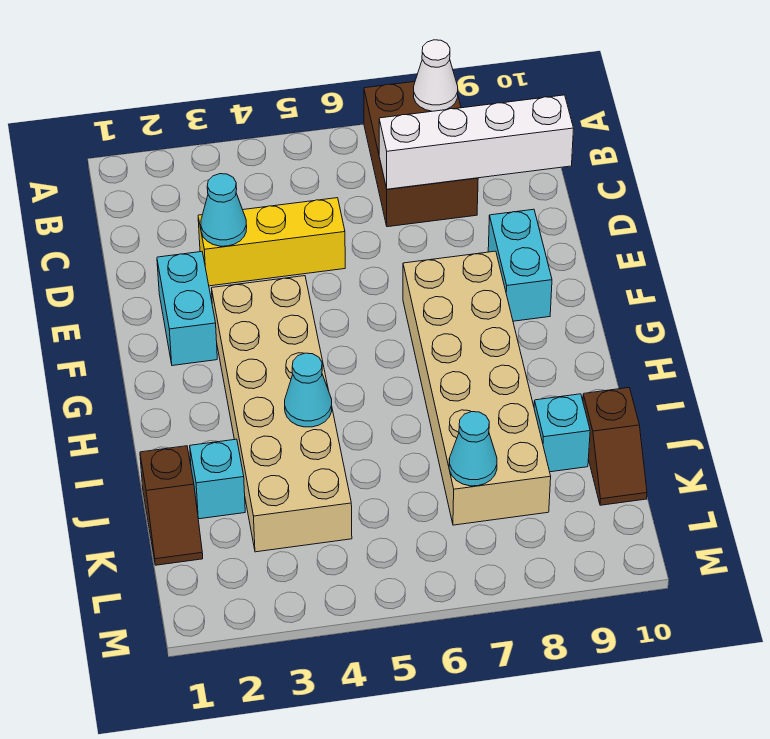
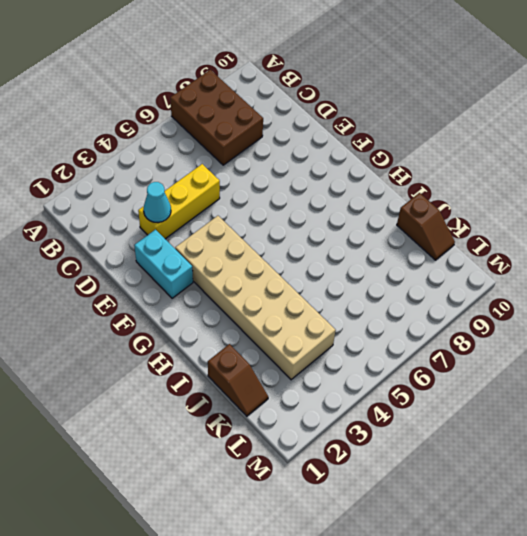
none -> cyan brick E9:F9 level 1
none -> tan brick F7:K8 level 1
none -> cyan brick J2 level 1

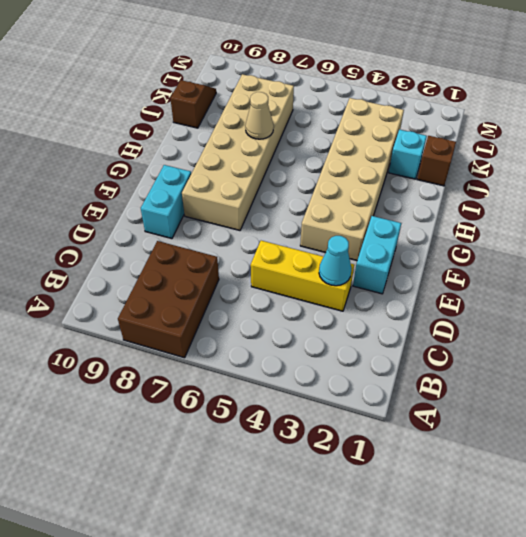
tan cone I7 level 2 -> none
none -> cyan brick J9 level 1
none -> white cone A8 level 2
none -> white brick C7:C10 level 2

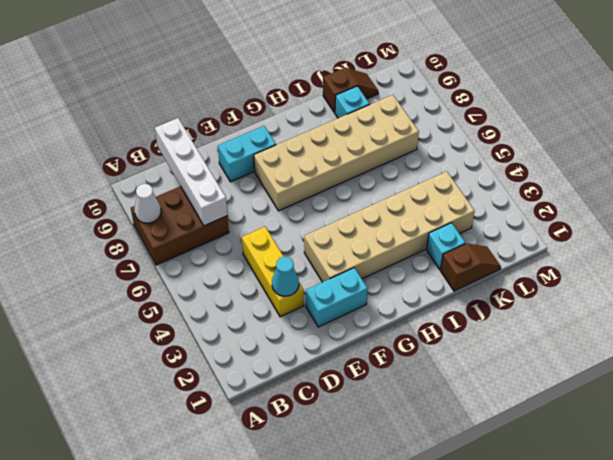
none -> cyan cone I4 level 2
none -> cyan cone K7 level 2

